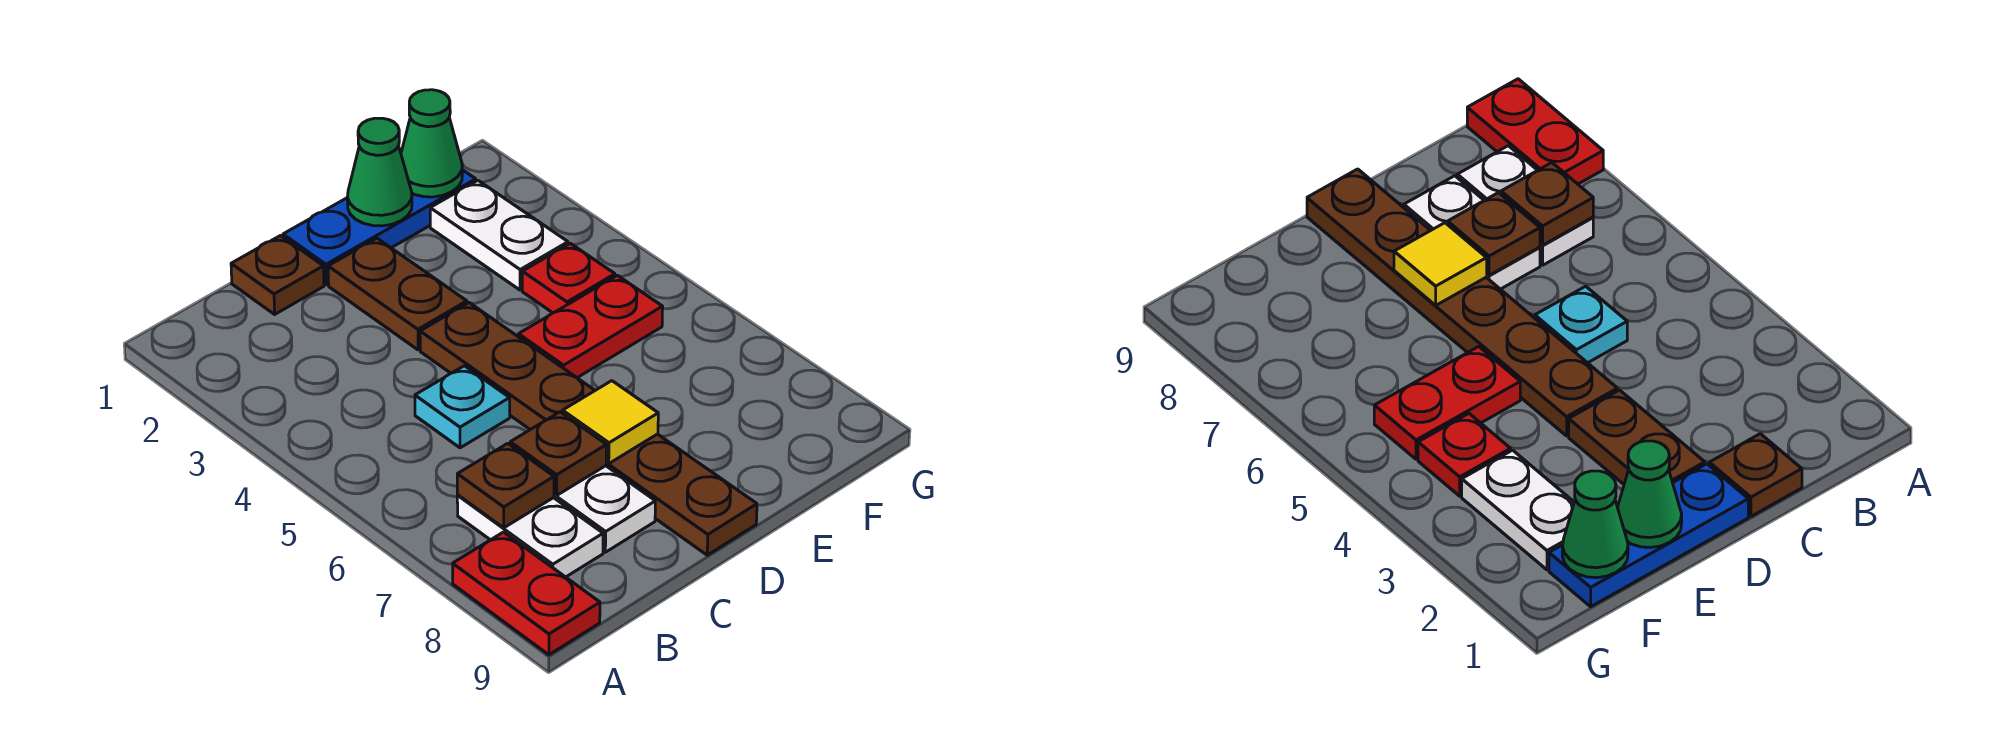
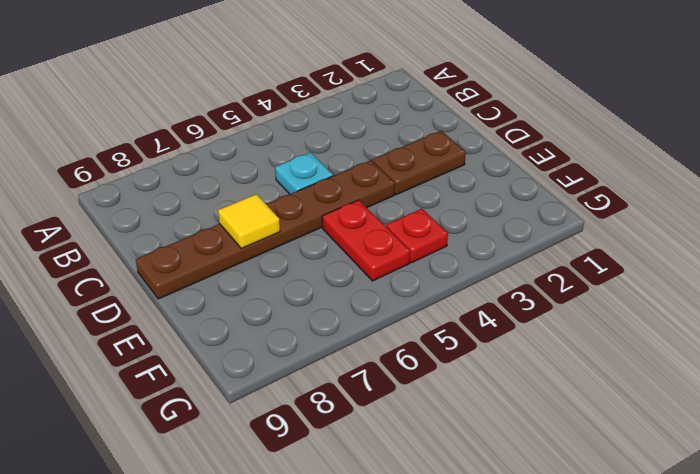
none -> red plate A8:A9 level 1
none -> white plate B7:B8 level 1
none -> brown plate C1 level 1

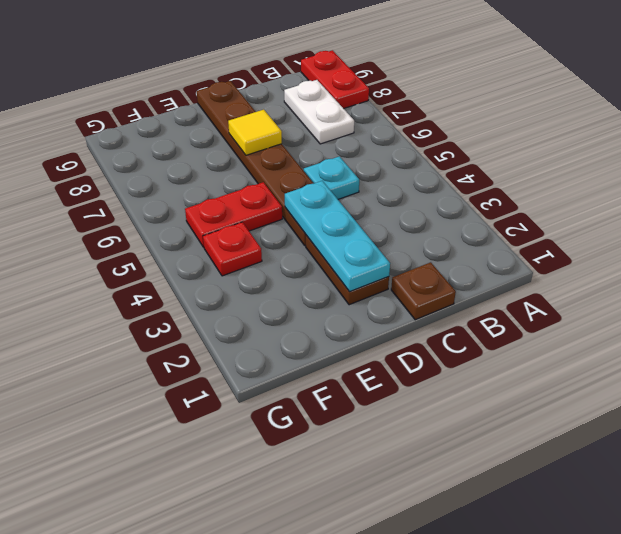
cyan plate D2:D4 level 2 -> none
none -> white plate C7:C8 level 1
none -> blue plate D1:F1 level 1
none -> white plate F2:F3 level 1

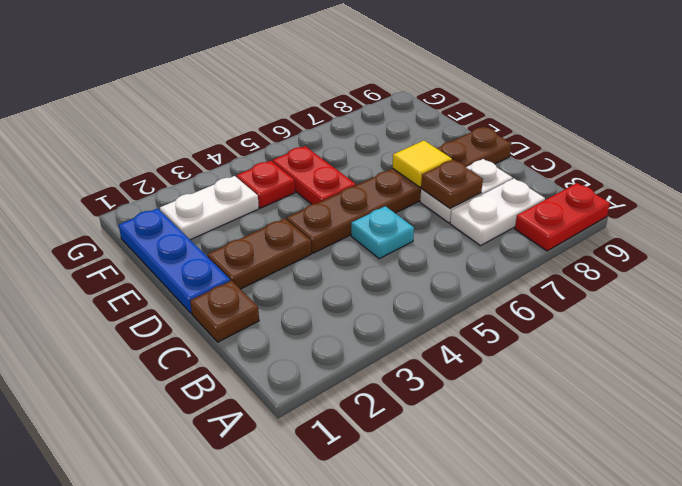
none -> brown plate B7 level 2
none -> green cone E1 level 2
none -> green cone F1 level 2

